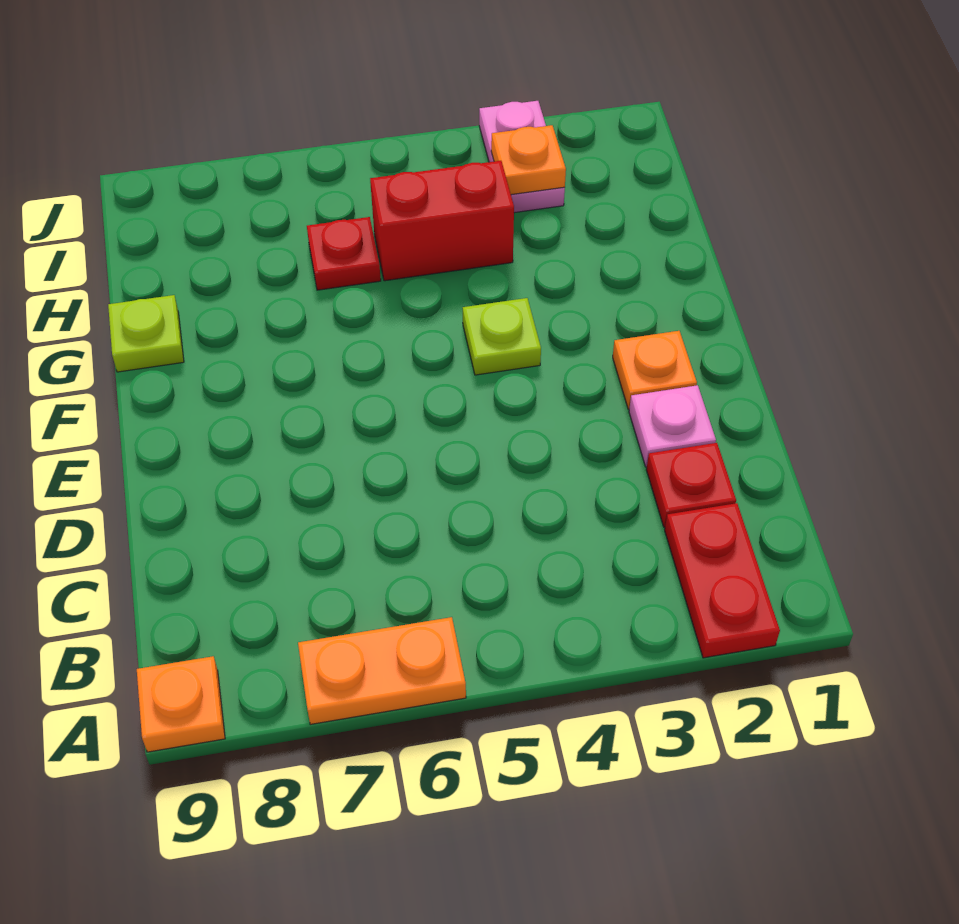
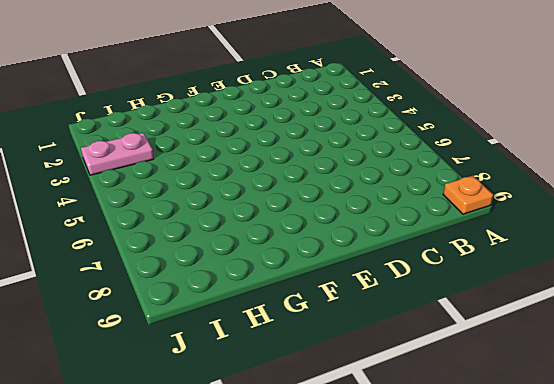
none -> red plate A2:B2 level 1
none -> orange plate A6:A7 level 1
none -> red plate C2 level 1

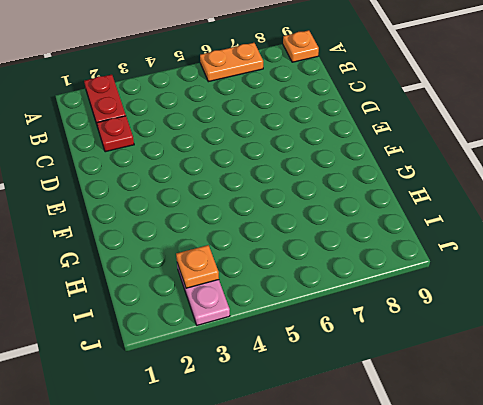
none -> pink plate D2 level 1
none -> orange plate E2 level 1
none -> lime plate F4 level 1

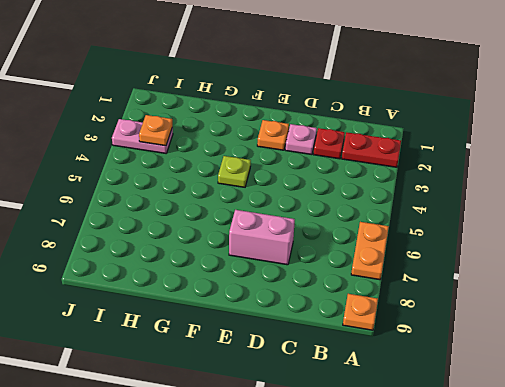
pink brick D7:E7 level 1 -> none
none -> lime plate G9 level 1
none -> red brick H4:H5 level 1
none -> red plate H6 level 1

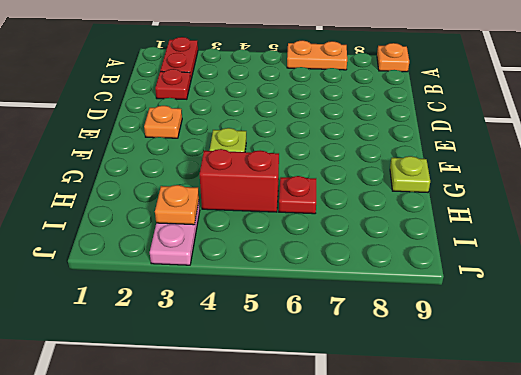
none -> pink plate D2 level 1

